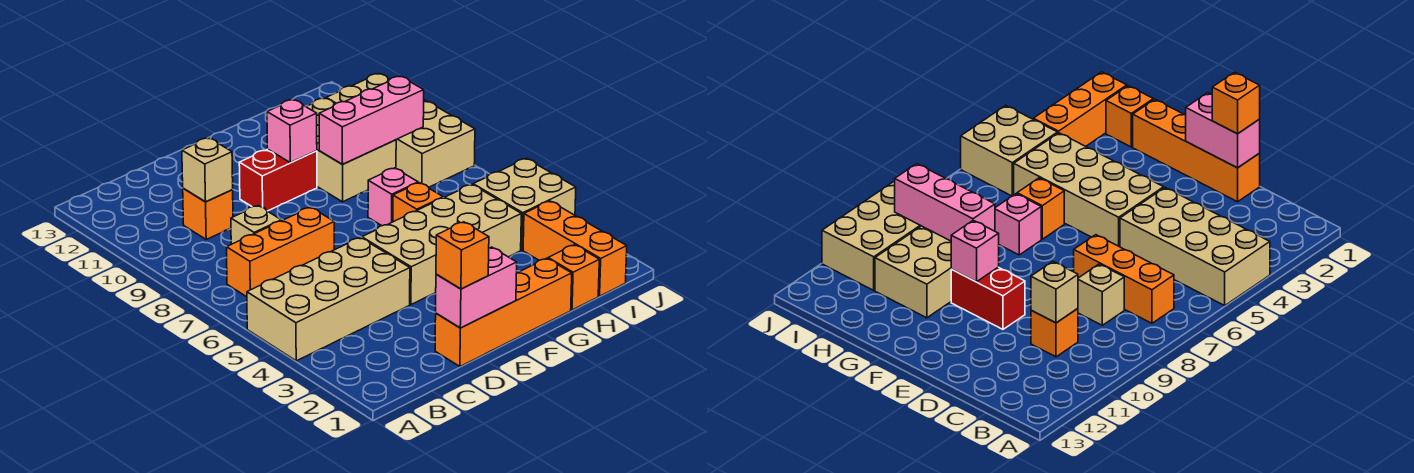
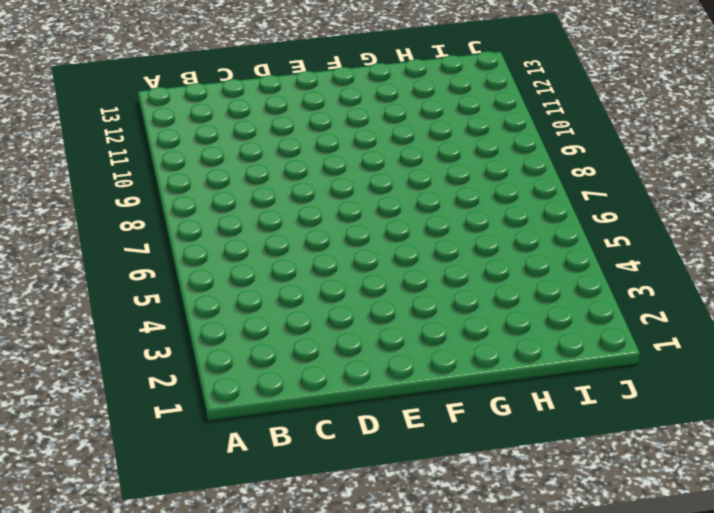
none -> tan brick A4:D5 level 1
none -> orange brick B7:D7 level 1
none -> tan brick C8 level 1

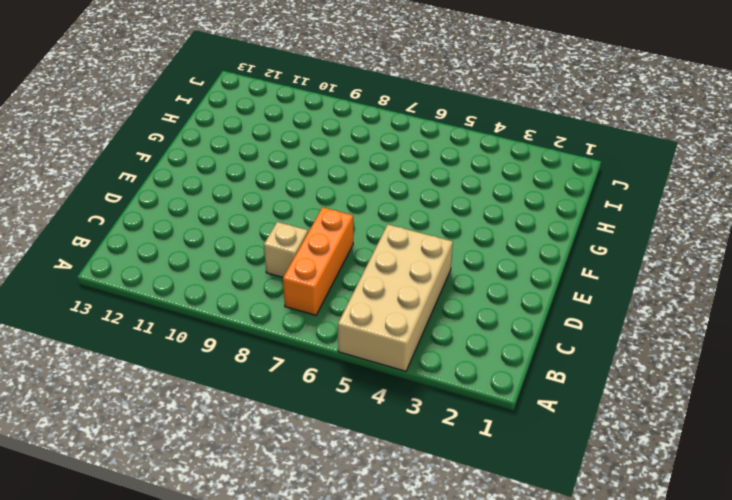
none -> orange brick C10 level 1
none -> orange brick D1:G1 level 1
none -> tan brick E4:H5 level 1

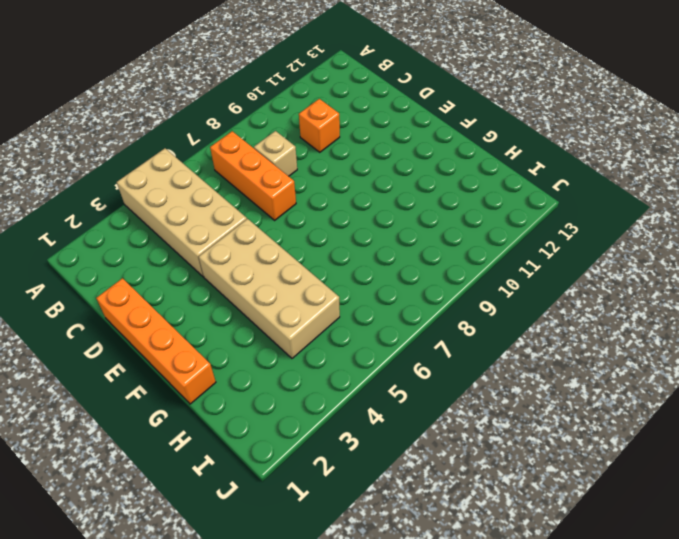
none -> red brick E10:F10 level 1
none -> orange brick G6 level 1
none -> pink brick G7 level 1

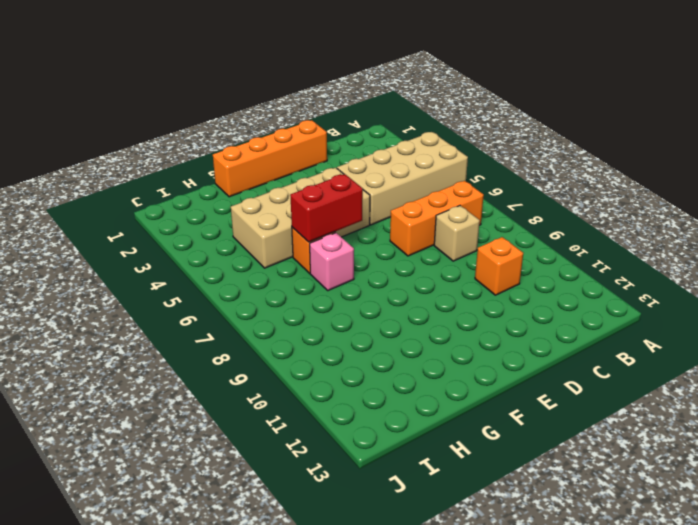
red brick F6:G6 level 2 -> red brick E10:F10 level 1
none -> tan brick G9:H11 level 1
none -> orange brick H1 level 1
none -> orange brick I1:I3 level 1

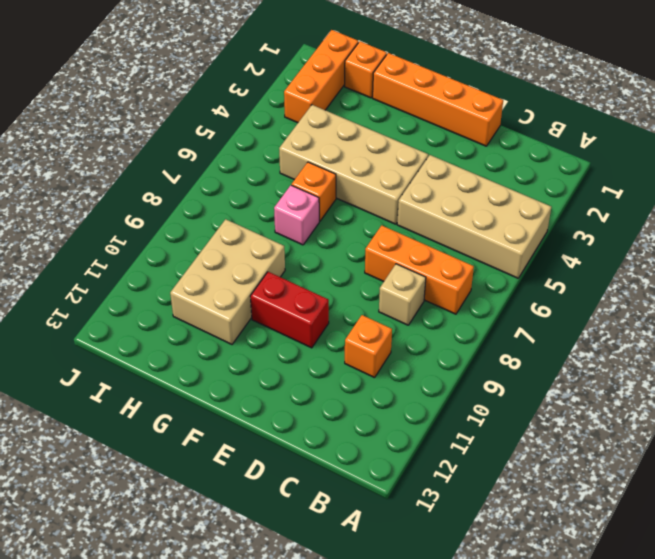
none -> tan brick I4:J5 level 1
none -> tan brick I8:J11 level 1
none -> tan brick C10 level 2

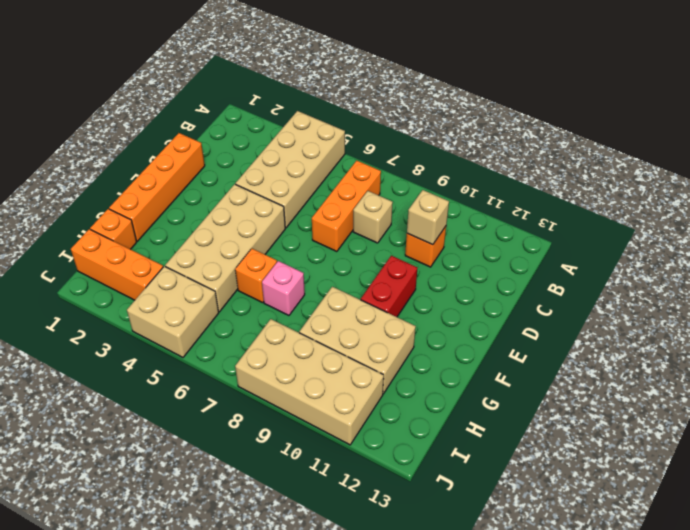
none -> pink brick D1:E1 level 2
none -> pink brick F10 level 2
none -> pink brick G9:I9 level 2

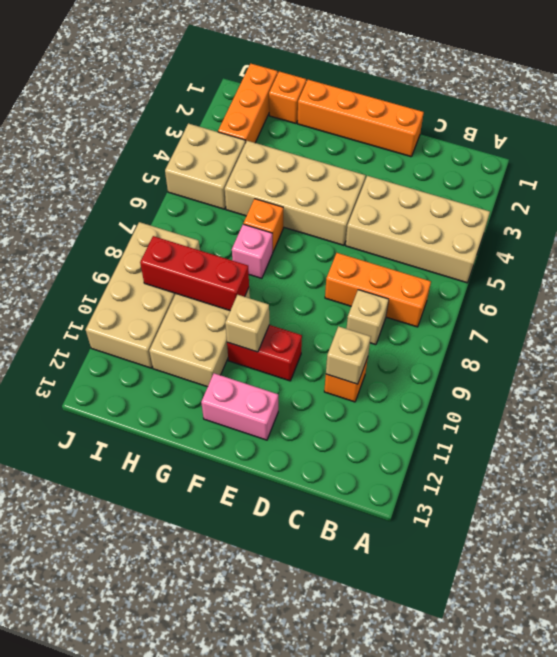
pink brick E12:F12 level 1 -> pink brick D1:E1 level 2
tan brick F10 level 2 -> pink brick F10 level 2
red brick G9:I9 level 2 -> pink brick G9:I9 level 2
none -> orange brick D1 level 3

